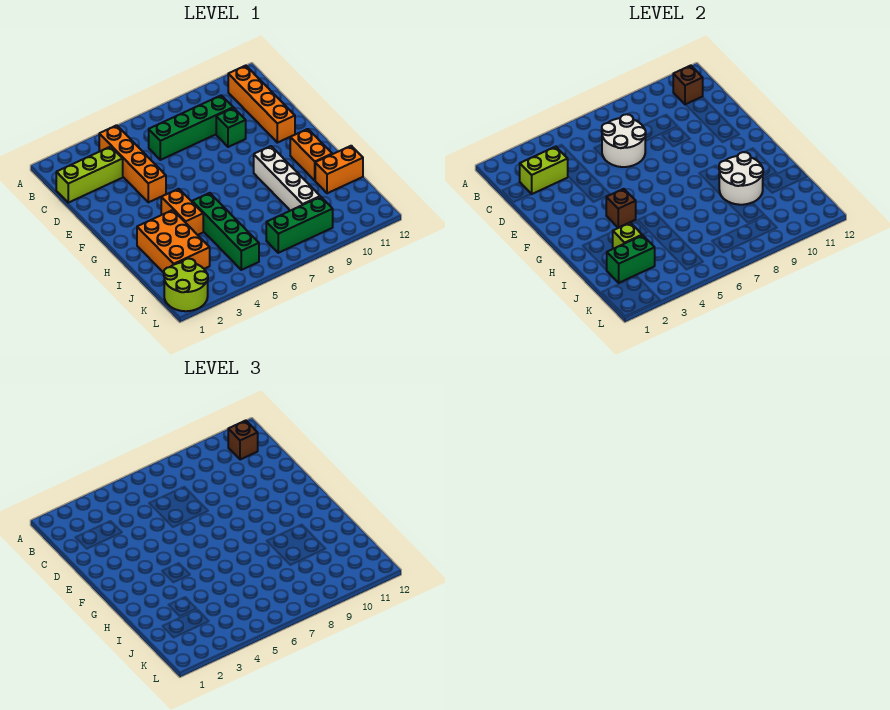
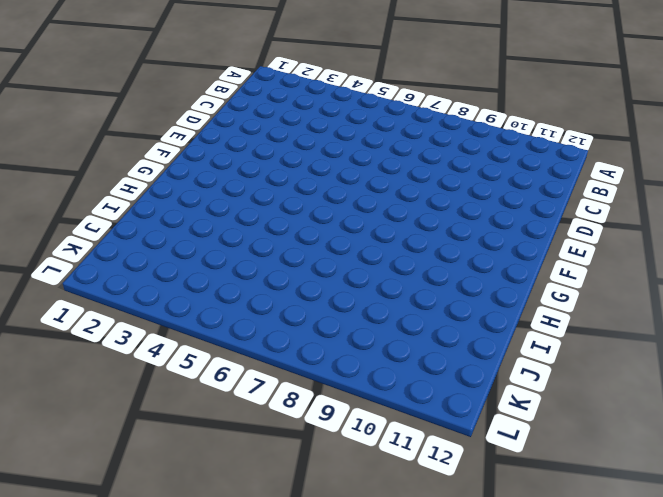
none -> orange brick B4:E4 level 1
none -> orange brick B11:E11 level 1
none -> lime brick C1:C3 level 1

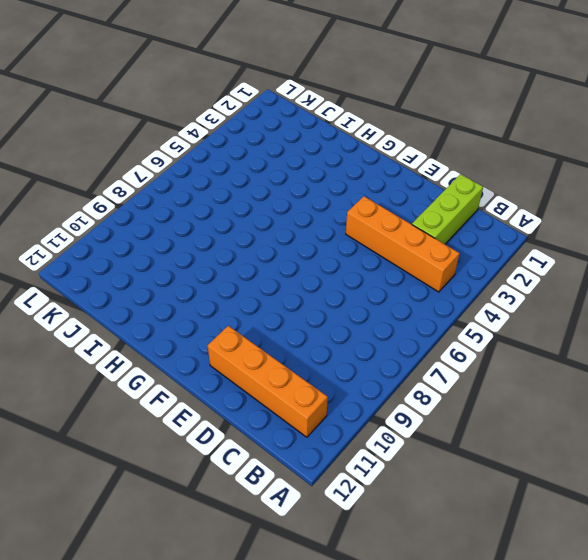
none -> green brick C6:C9 level 1
none -> green brick D9 level 1
none -> orange brick G4:H4 level 1

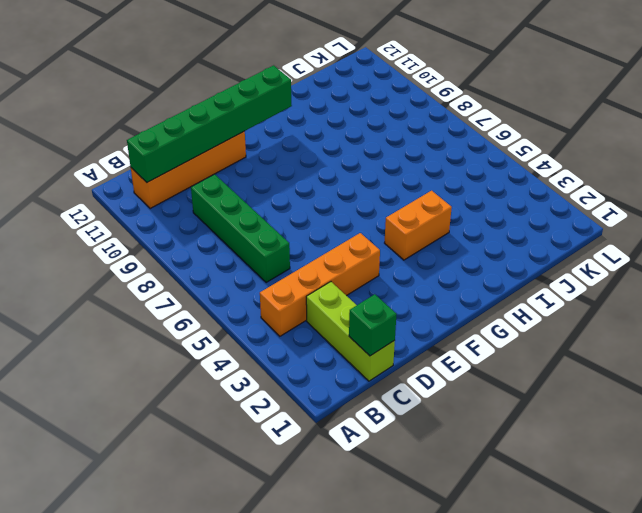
green brick B11:G11 level 2 -> brown brick B11 level 2
green brick C1 level 2 -> green brick D9 level 1
none -> white brick G9:J9 level 1
none -> orange brick G11:H11 level 1
none -> orange brick H2:J3 level 1

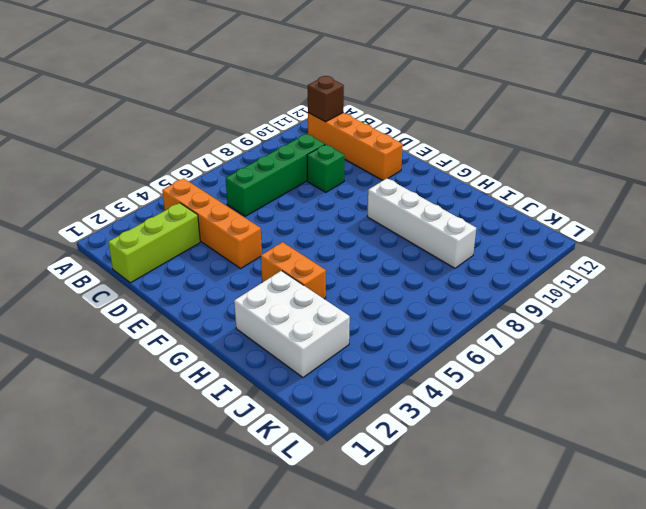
white brick H2:J3 level 1 -> orange brick H2:J3 level 1
none -> orange brick G11:H11 level 1
none -> green brick H5:K5 level 1
none -> orange brick I11:I12 level 1

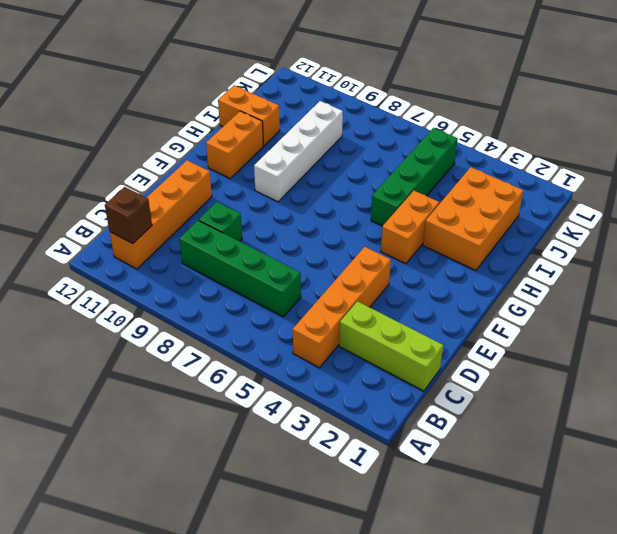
none -> lime round brick K1:L2 level 1
none -> green brick K7:K9 level 1
none -> lime brick C2:C3 level 2

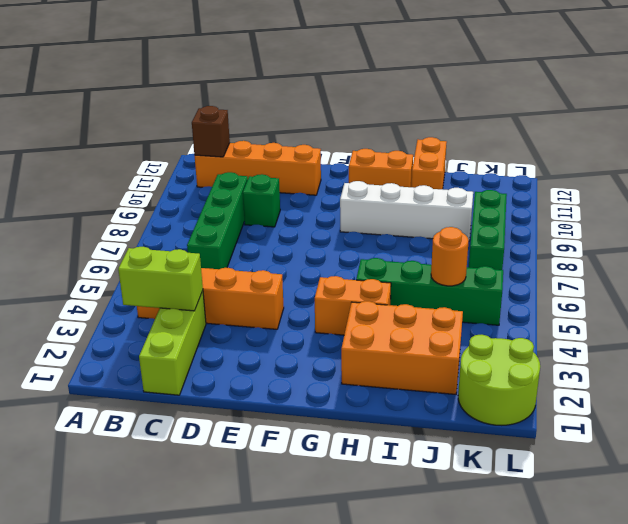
lime brick B3:C3 level 2 -> lime brick C2:C3 level 2
orange round brick J5 level 2 -> none
none -> white round brick C6:D7 level 2
none -> brown brick G4 level 2
none -> white round brick H9:I10 level 2

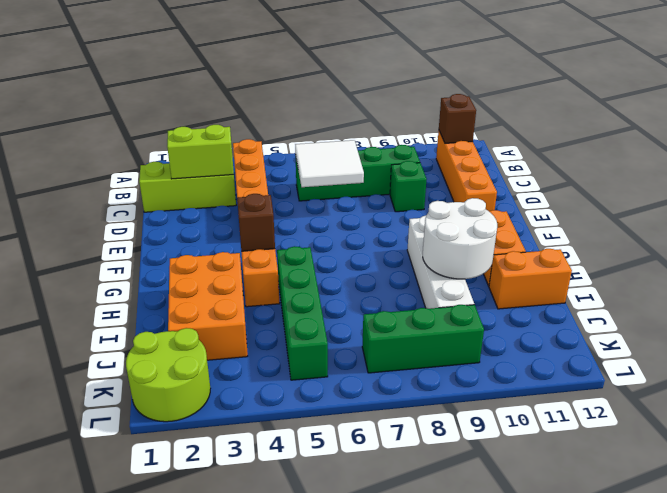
white tile C6:D7 level 2 -> white round brick C6:D7 level 2
none -> lime brick I3 level 2
none -> green brick J2:J3 level 2
none -> brown brick B11 level 3

